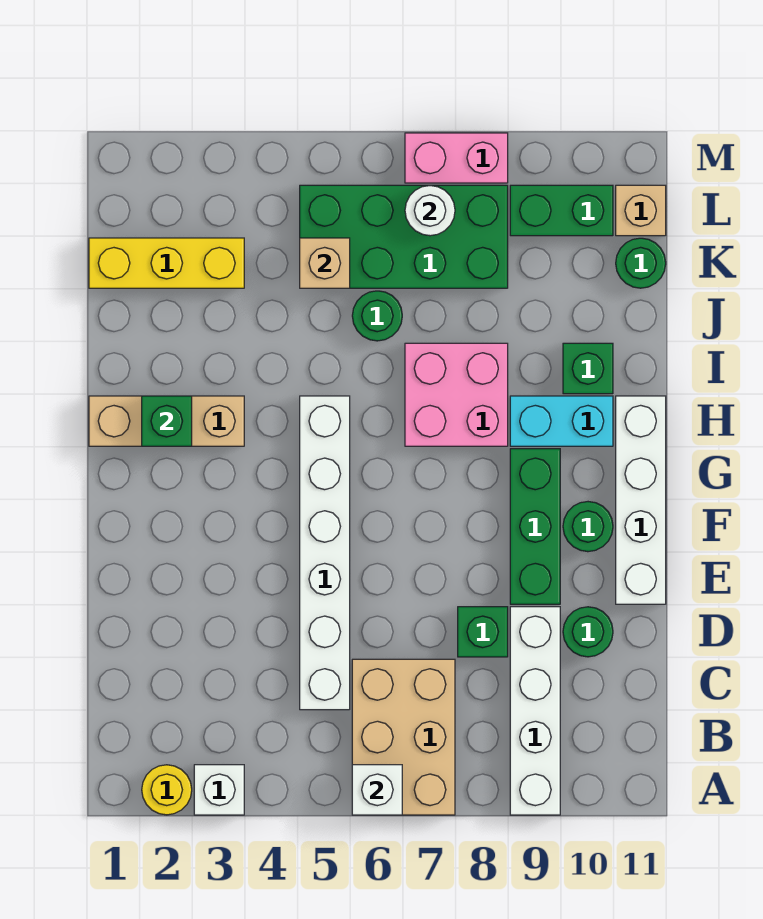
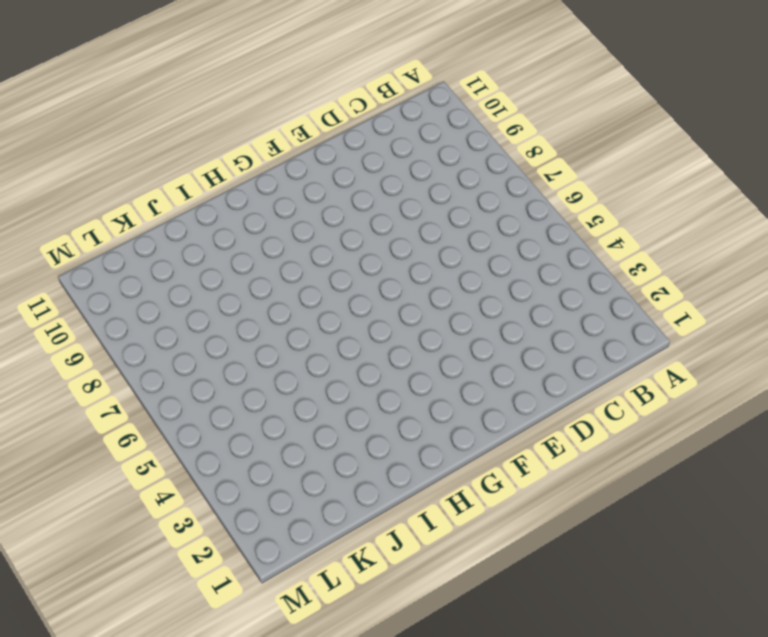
none -> yellow round brick A2 level 1
none -> white brick A3 level 1
none -> tan brick A6:C7 level 1

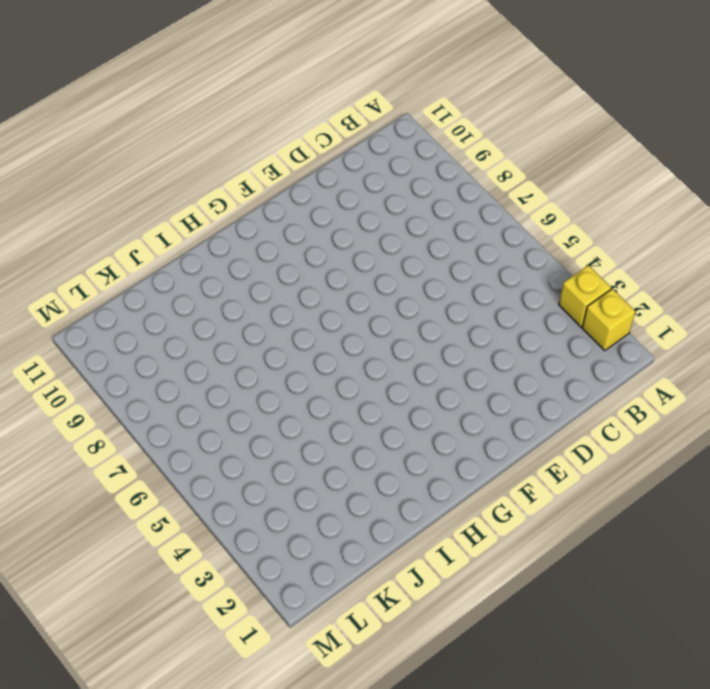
yellow brick A2 level 1 -> yellow round brick A2 level 1
yellow brick A3 level 1 -> white brick A3 level 1
none -> tan brick A6:C7 level 1
none -> white brick A9:D9 level 1
none -> white brick C5:H5 level 1

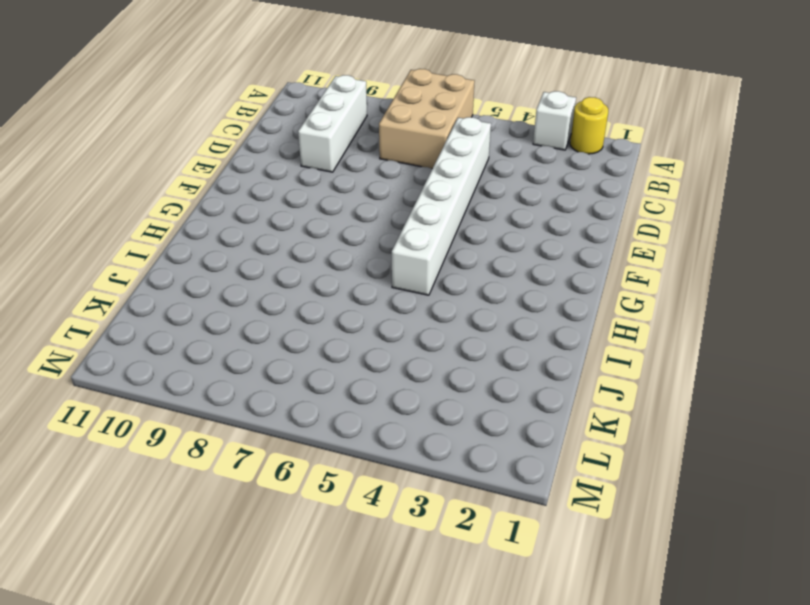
white brick B9:D9 level 1 -> white brick A9:D9 level 1
none -> green brick D8 level 1
none -> green round brick D10 level 1
none -> green brick E9:G9 level 1

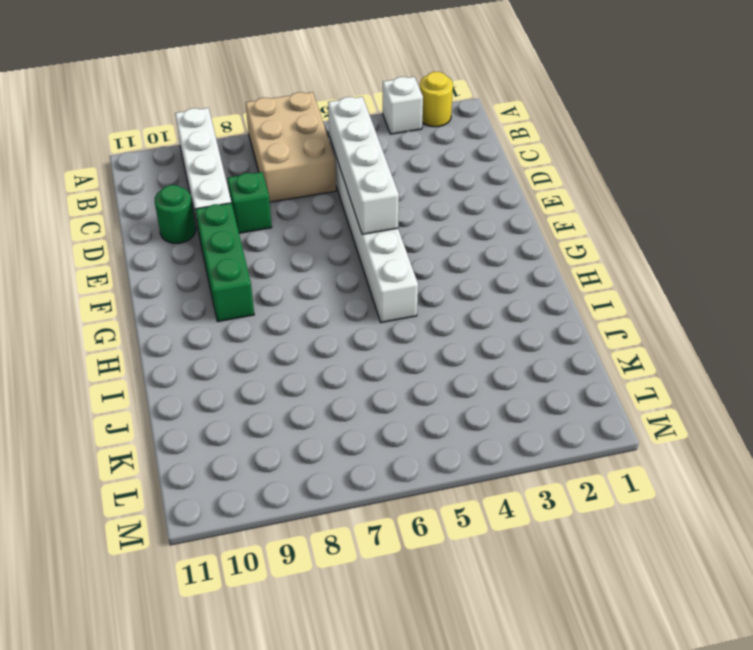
white brick C5:F5 level 2 -> white brick E11:H11 level 1
none -> green round brick F10 level 1
none -> tan brick H1:H3 level 1
none -> pink brick H7:I8 level 1

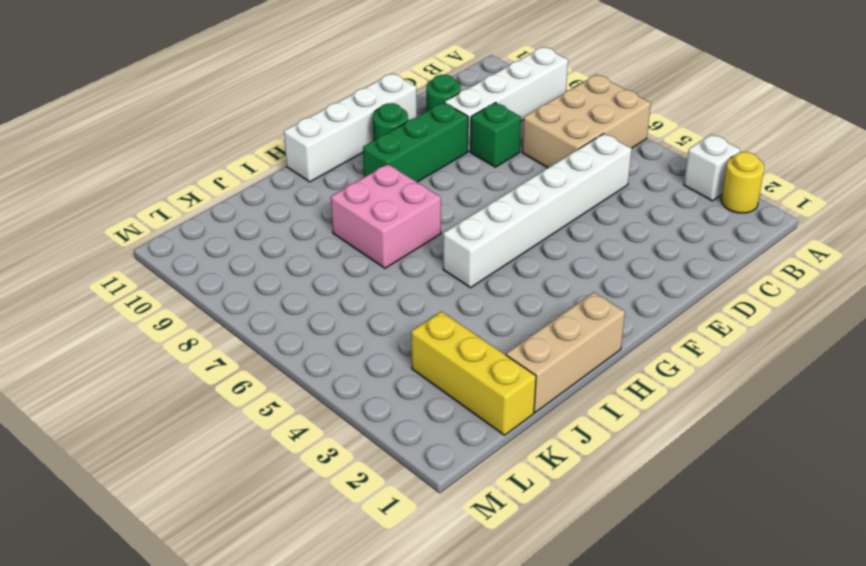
tan brick H1:J1 level 1 -> tan brick H1:H3 level 1
none -> cyan brick H9:H10 level 1
none -> green brick I10 level 1
none -> green round brick J6 level 1

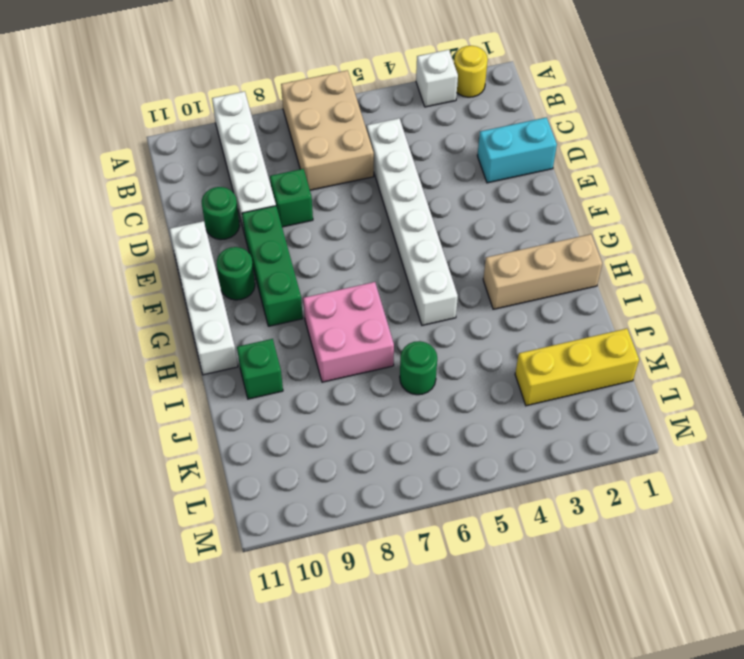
cyan brick D1:D2 level 1 -> cyan brick H9:H10 level 1
none -> green brick K5:L8 level 1
none -> green round brick K11 level 1
none -> green brick L9:L10 level 1

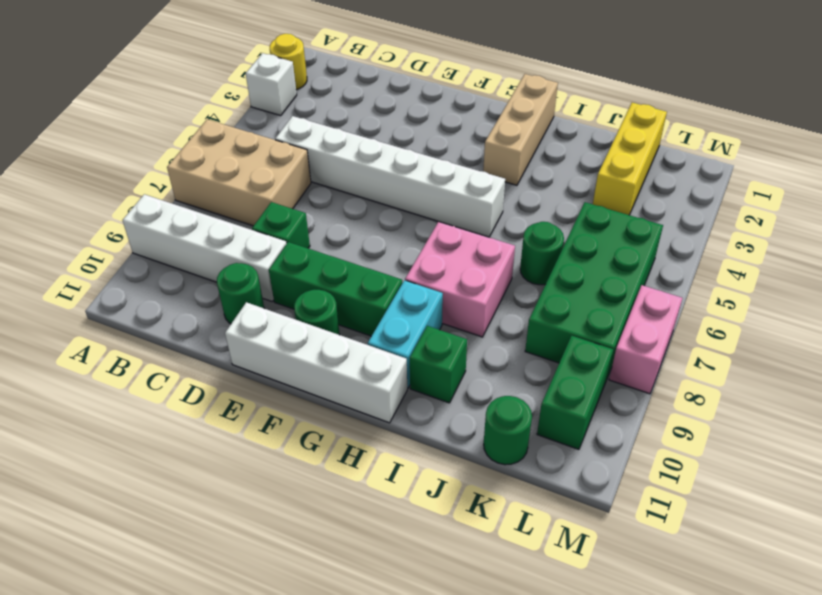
none -> tan brick L11 level 1
none -> white brick A6 level 2
none -> green brick H2 level 2

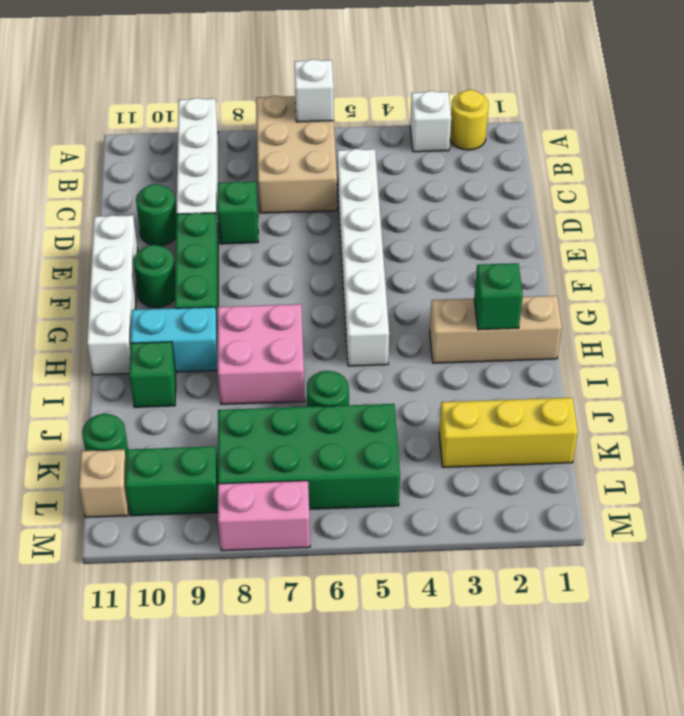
none -> tan brick K5 level 2
none -> white round brick L7 level 2

